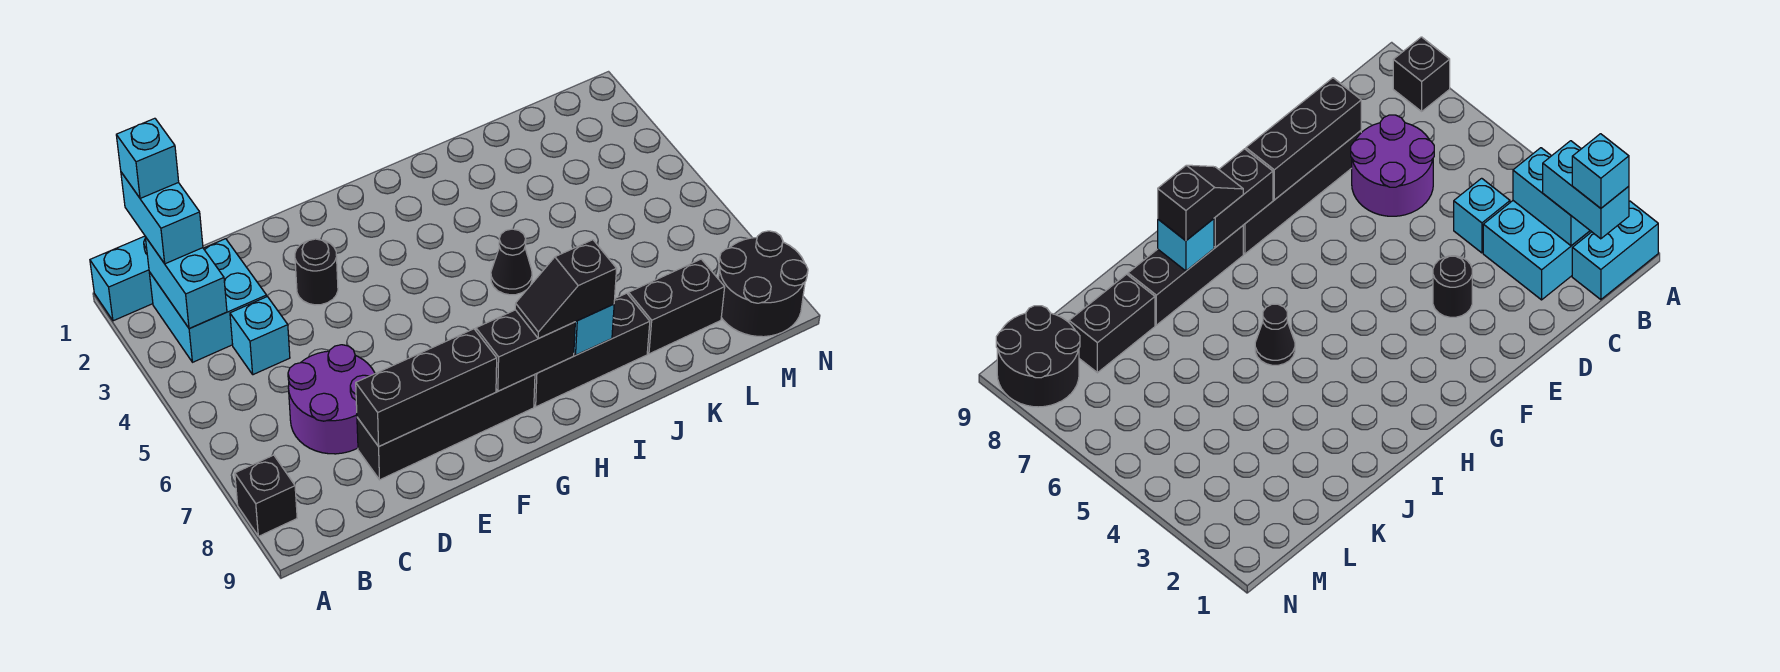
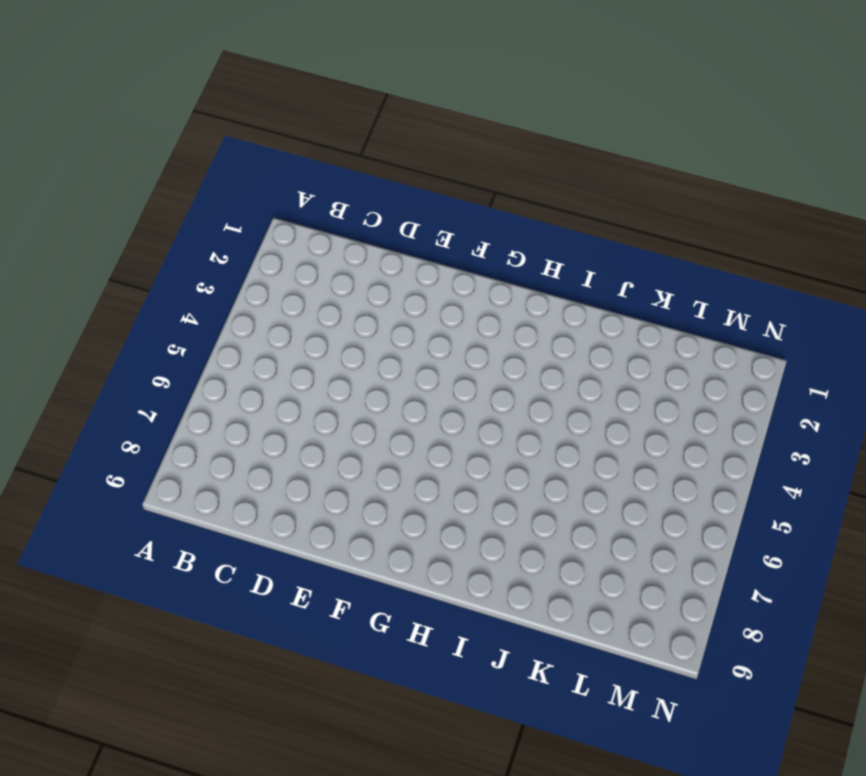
none -> cyan brick A1:B1 level 1
none -> black brick A8 level 1
none -> cyan brick B2:C3 level 1

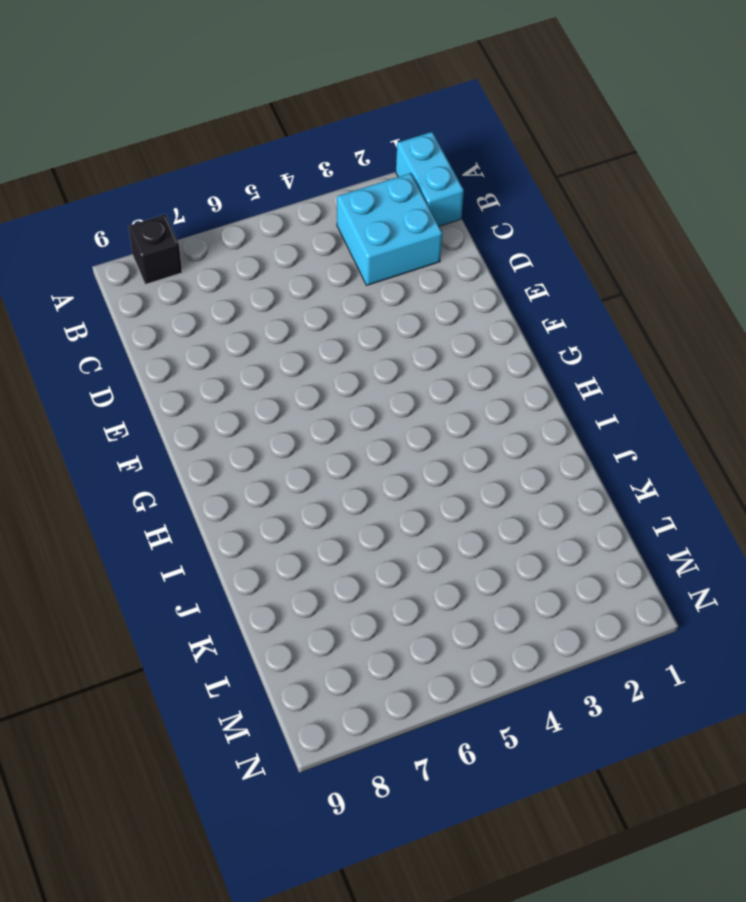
none -> cyan brick C4 level 1
none -> purple round brick C6:D7 level 1
none -> black brick D8:G8 level 1

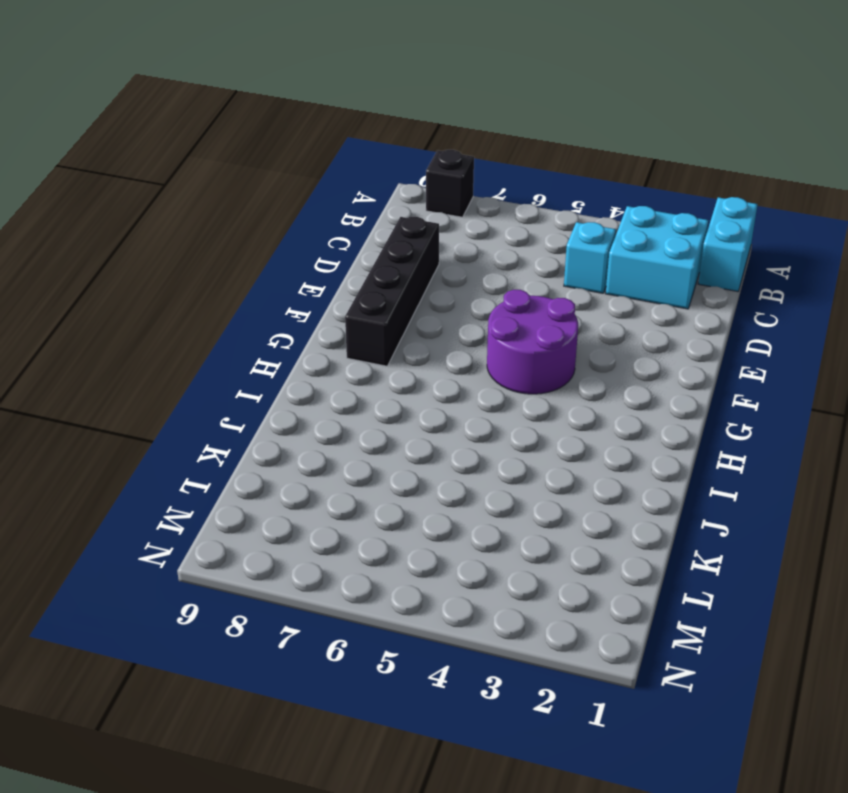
purple round brick F4:G5 level 1 -> purple round brick C6:D7 level 1
none -> black round brick E3 level 1
none -> black brick H8:J8 level 1
none -> black cone I5 level 1

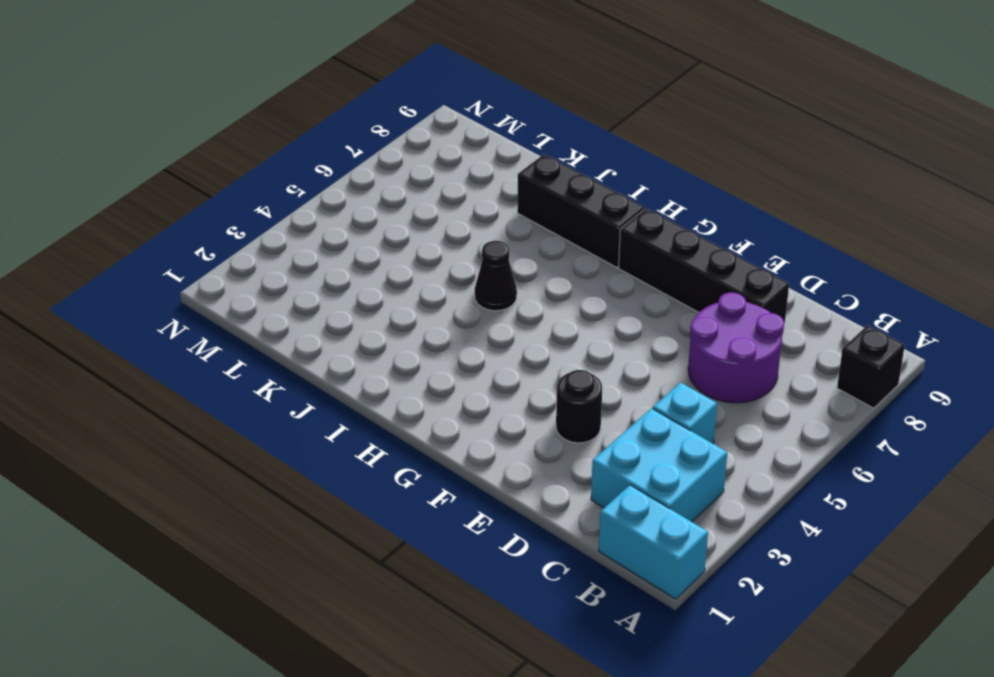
none -> black brick K8:L8 level 1
none -> black round brick M8:N9 level 1
none -> cyan brick B2:B3 level 2

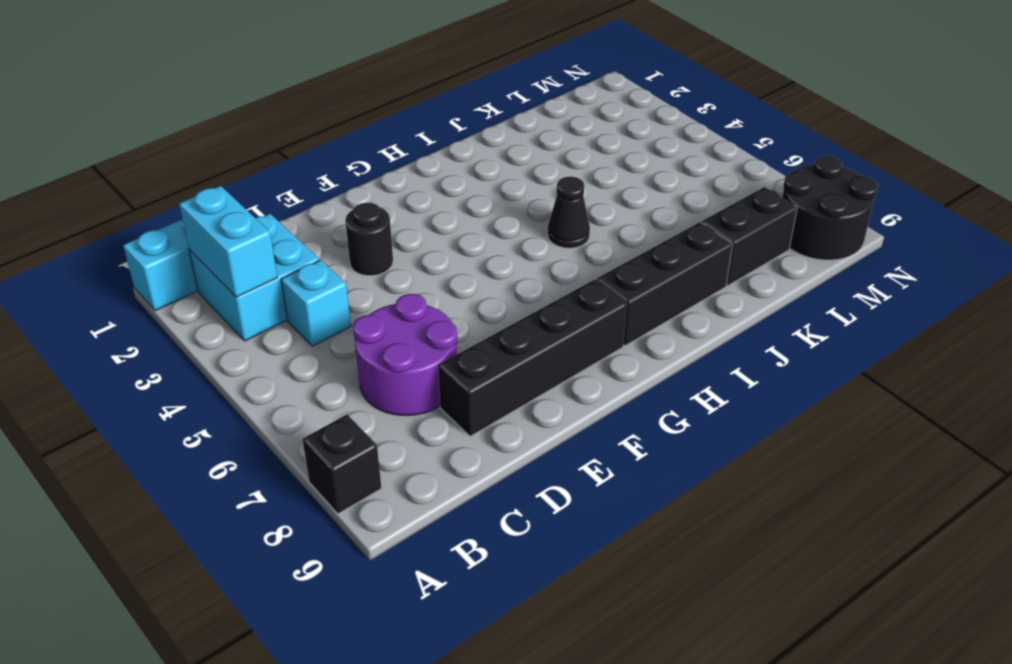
none -> black brick D8:F8 level 2
none -> black brick G8:H8 level 2
none -> cyan brick I8 level 2

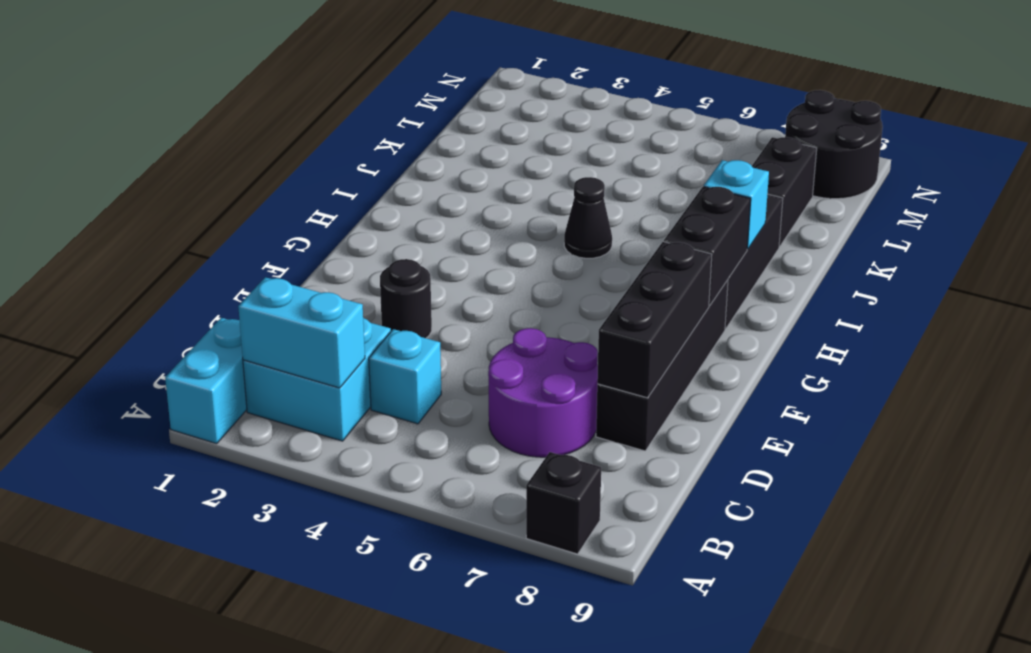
none -> cyan brick B1:B2 level 3
none -> black slope H8:I8 level 3 top I
none -> cyan brick B1 level 4

